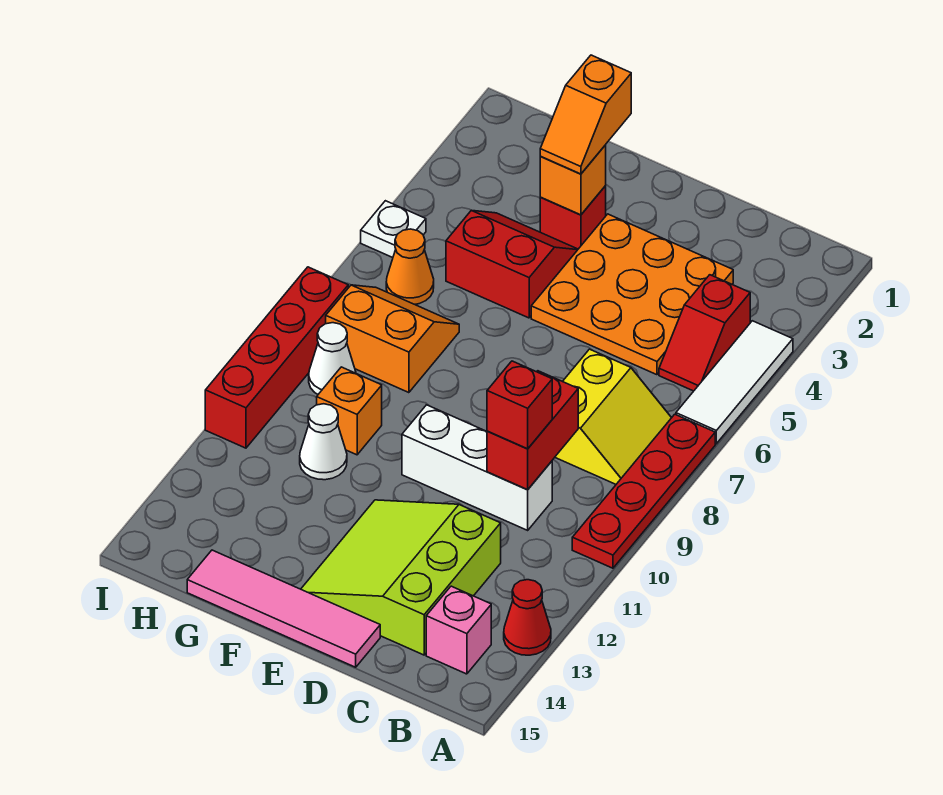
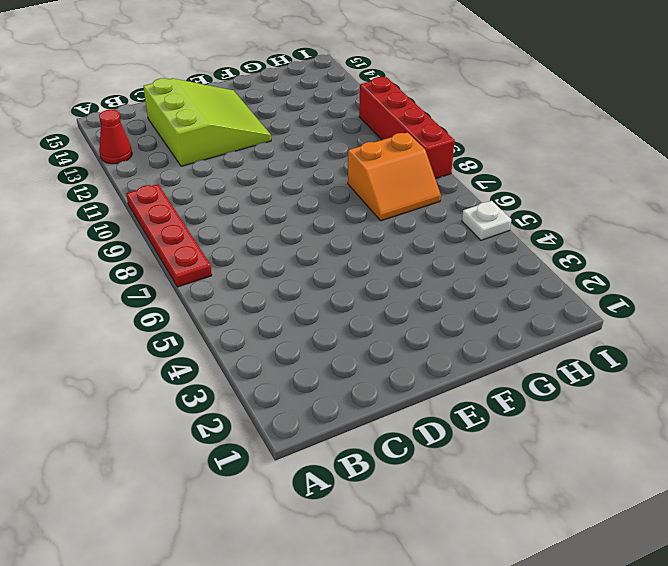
none -> white tile A4:A6 level 1
none -> red slope B4:B5 level 1 top 4
none -> yellow slope B7:C8 level 1 top C

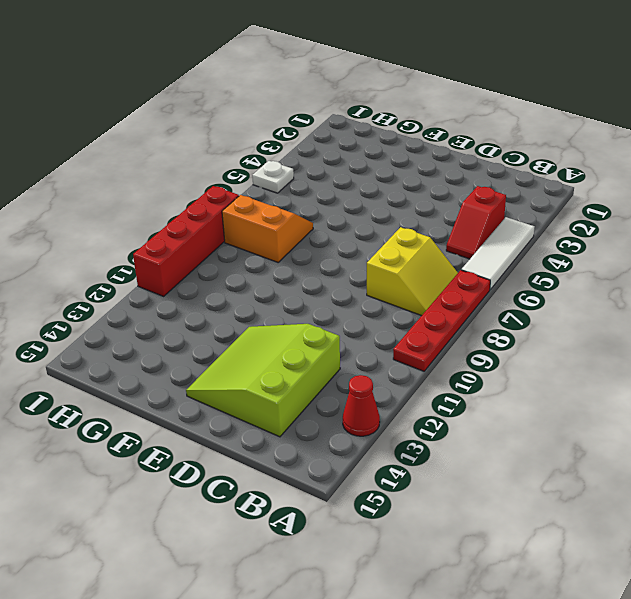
none -> pink brick B14 level 1
none -> orange plate C3:E5 level 1
none -> white brick C10:E10 level 1

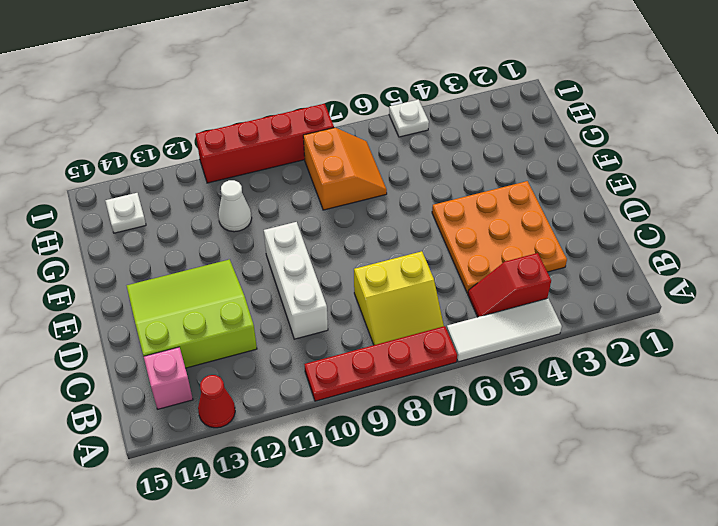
white plate H14 level 1 -> none
none -> pink tile D15:G15 level 1
none -> red brick F3 level 1
none -> red slope F4:G5 level 1 top 5

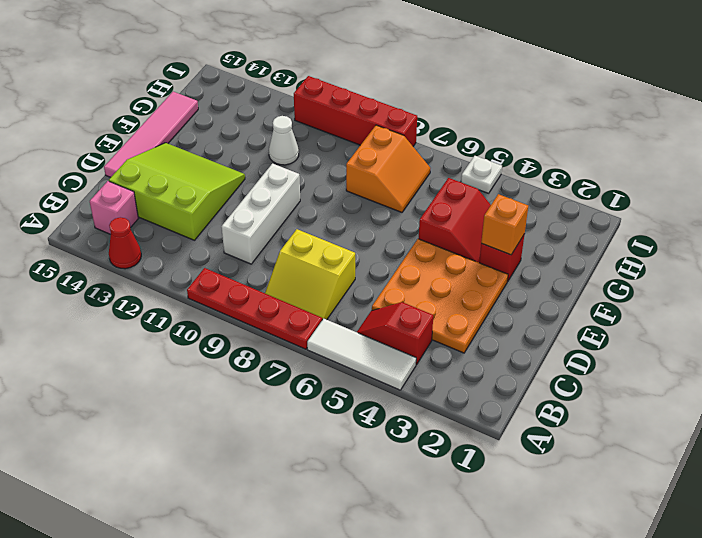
none -> orange brick G10 level 1
none -> orange cone H6 level 1
none -> white cone H9 level 1

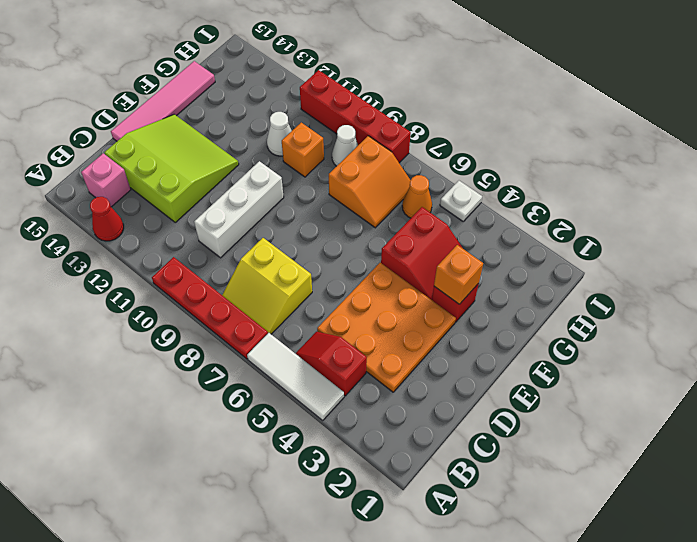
none -> red brick C9:C10 level 2
none -> red brick C10 level 3
none -> orange slope F2:F3 level 3 top 2

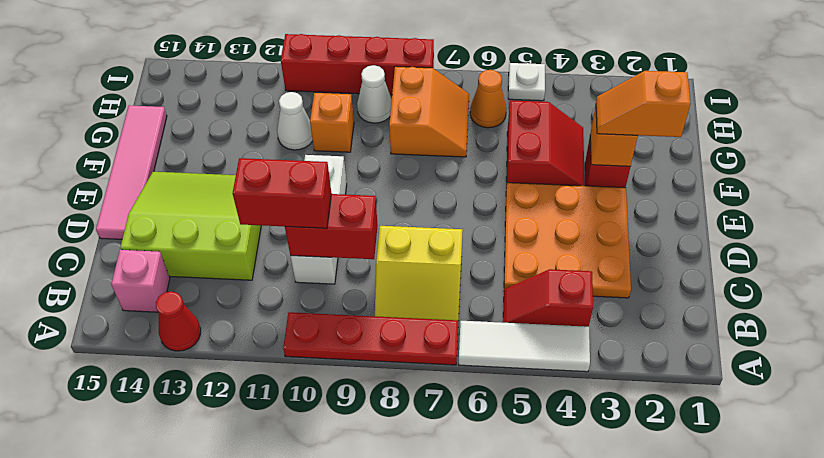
red brick C10:C11 level 3 -> red brick C10 level 3

